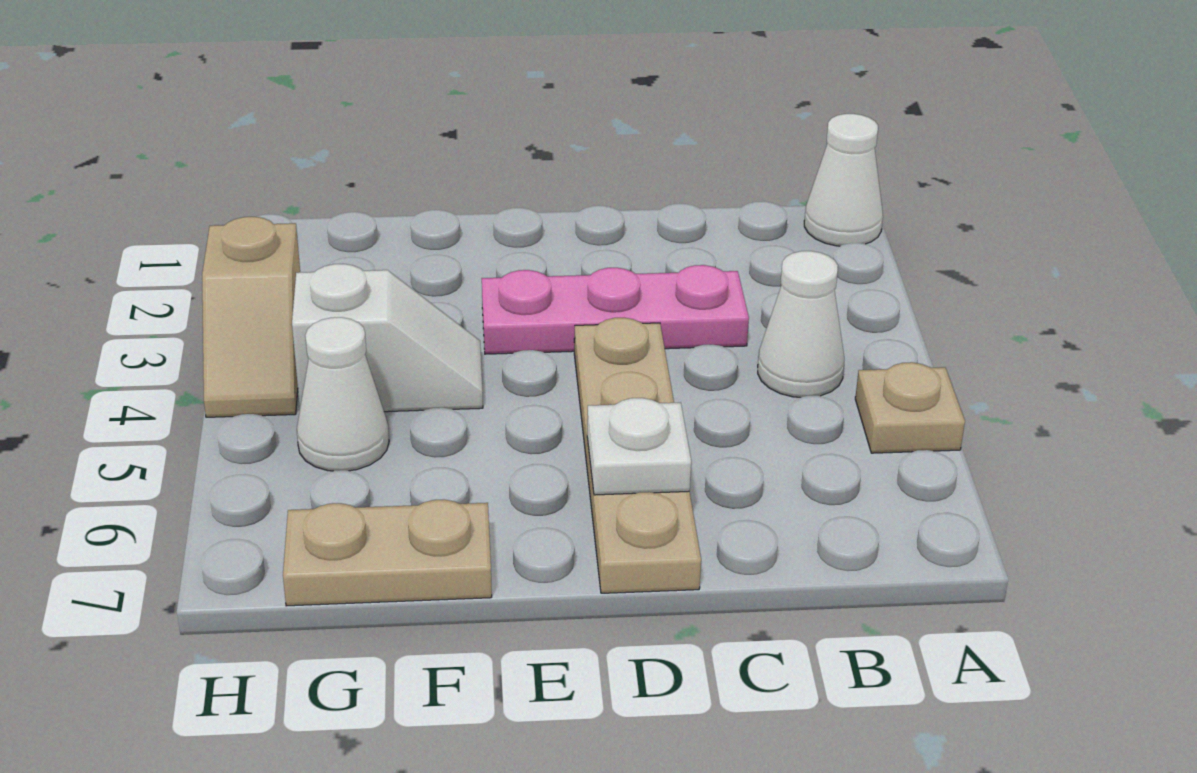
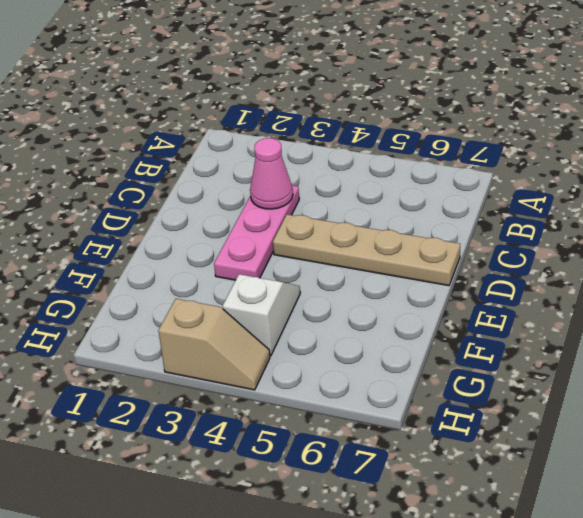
pink cone C3 level 2 -> none
none -> white cone A1 level 1
none -> tan plate A5 level 1

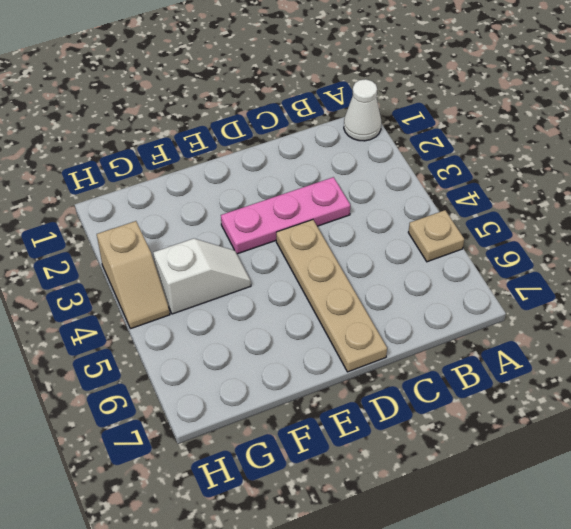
none -> white cone B4 level 1
none -> tan plate F7:G7 level 1

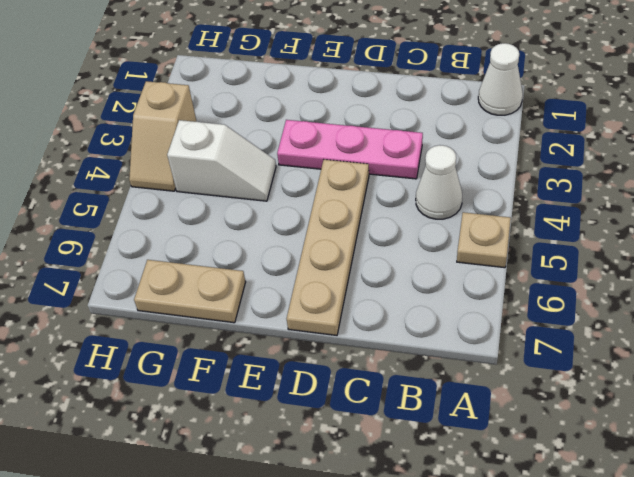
none -> white cone G5 level 1
none -> white plate D6 level 2

